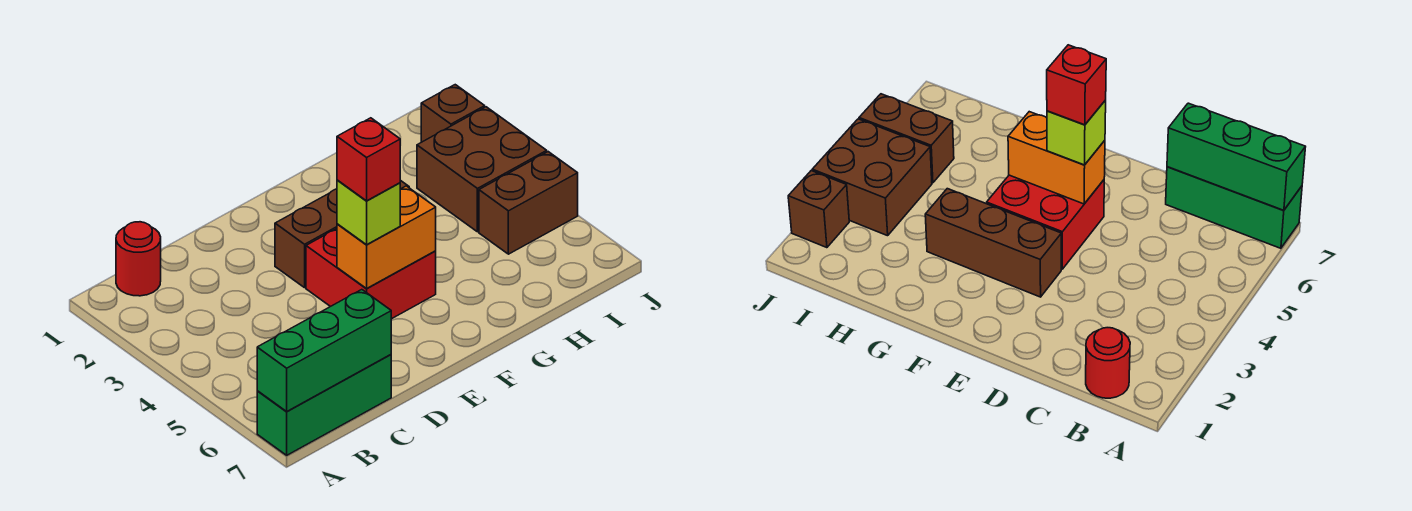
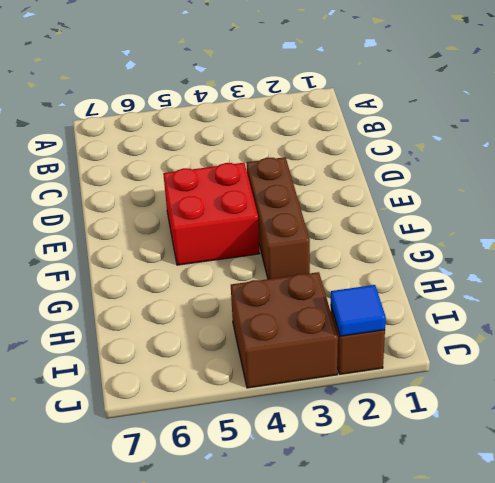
blue tile J2 level 2 -> none
none -> green brick A7:C7 level 1
none -> red round brick B1 level 1

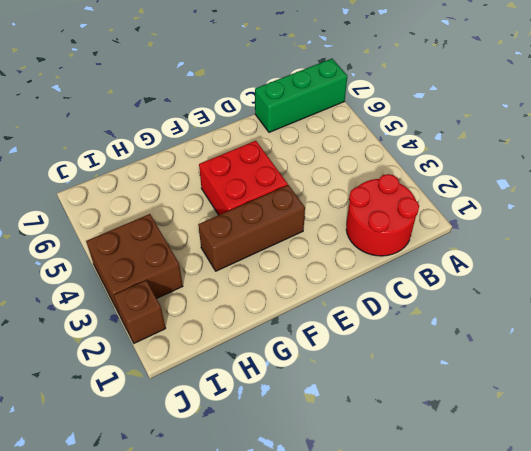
red round brick B1:C2 level 1 -> red round brick B1 level 1
none -> brown brick I5:J5 level 1
none -> green brick A7:C7 level 2

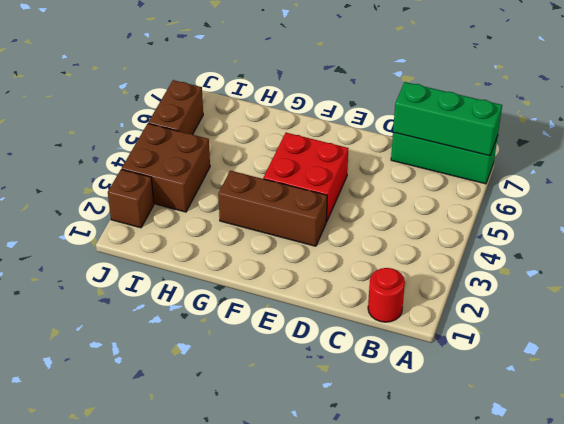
brown brick J5:J6 level 1 -> brown brick I5:J5 level 1
none -> orange brick E5:F5 level 2
none -> lime brick E5 level 3

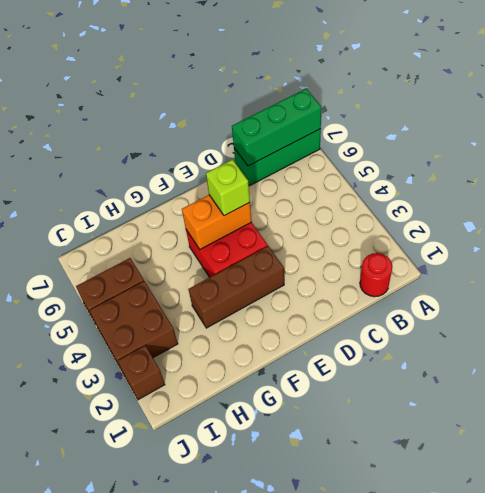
none -> red brick E5 level 4

